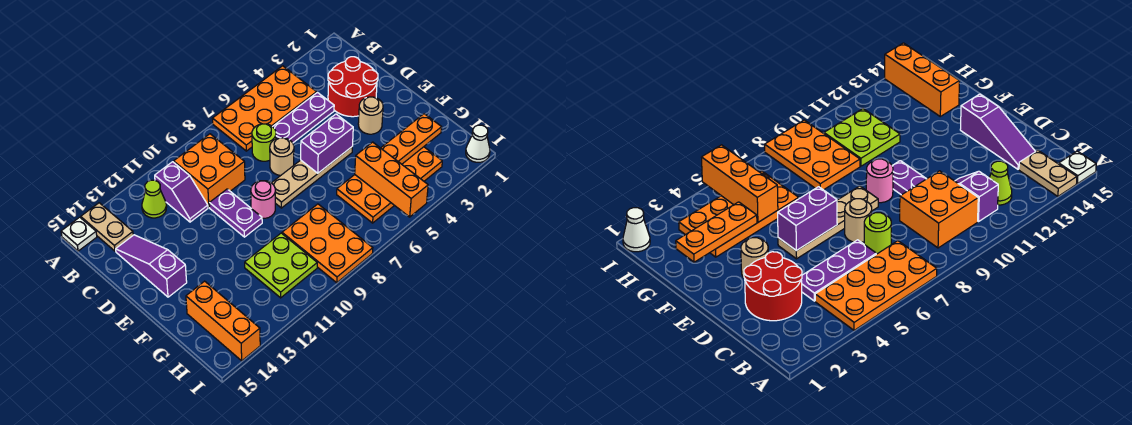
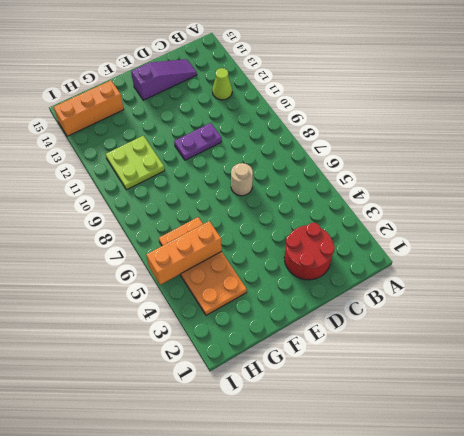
none -> orange plate A4:B7 level 1
none -> tan plate A14:B14 level 1
none -> white plate A15 level 1

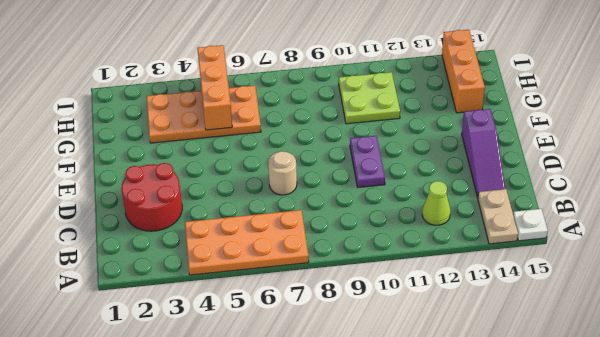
none -> orange brick B9:C10 level 1
none -> purple slope B11:C11 level 1 top B
none -> purple plate C4:C6 level 1

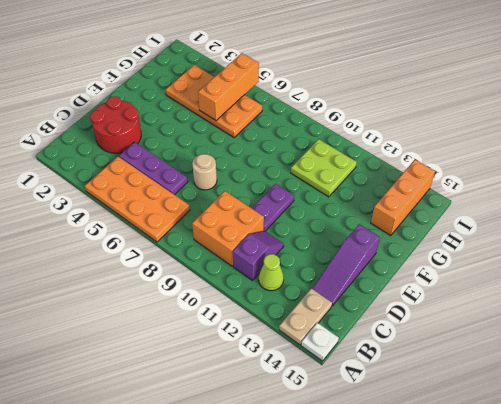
none -> lime round brick C7 level 1
none -> tan round brick E3 level 1
none -> tan plate E5:E8 level 1

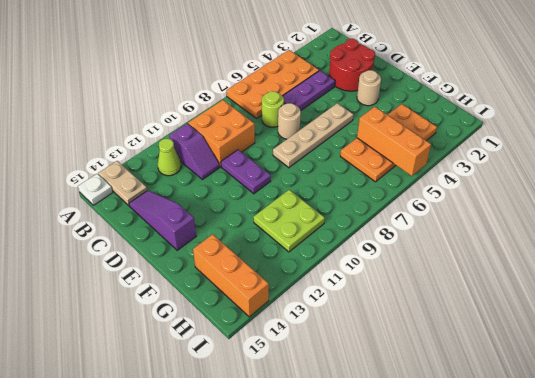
none -> pink round brick E9 level 1
none -> orange plate G8:I9 level 1
none -> white cone I1 level 1

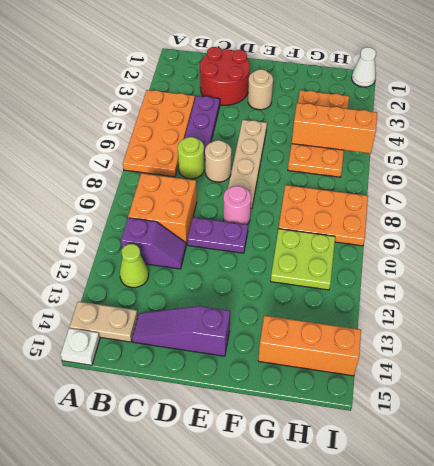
none -> purple brick E5:E6 level 2
none -> orange plate G2:G4 level 2

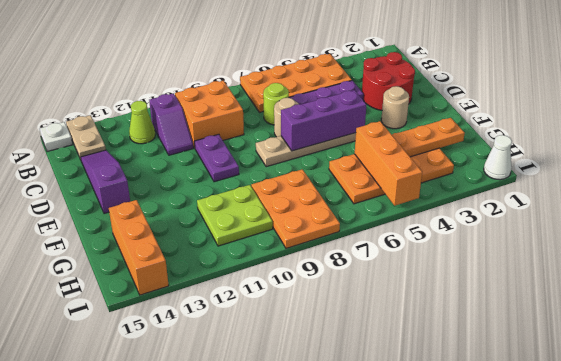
purple brick E5:E7 level 2 -> purple brick E5:E6 level 2
none -> pink round brick E9 level 1

